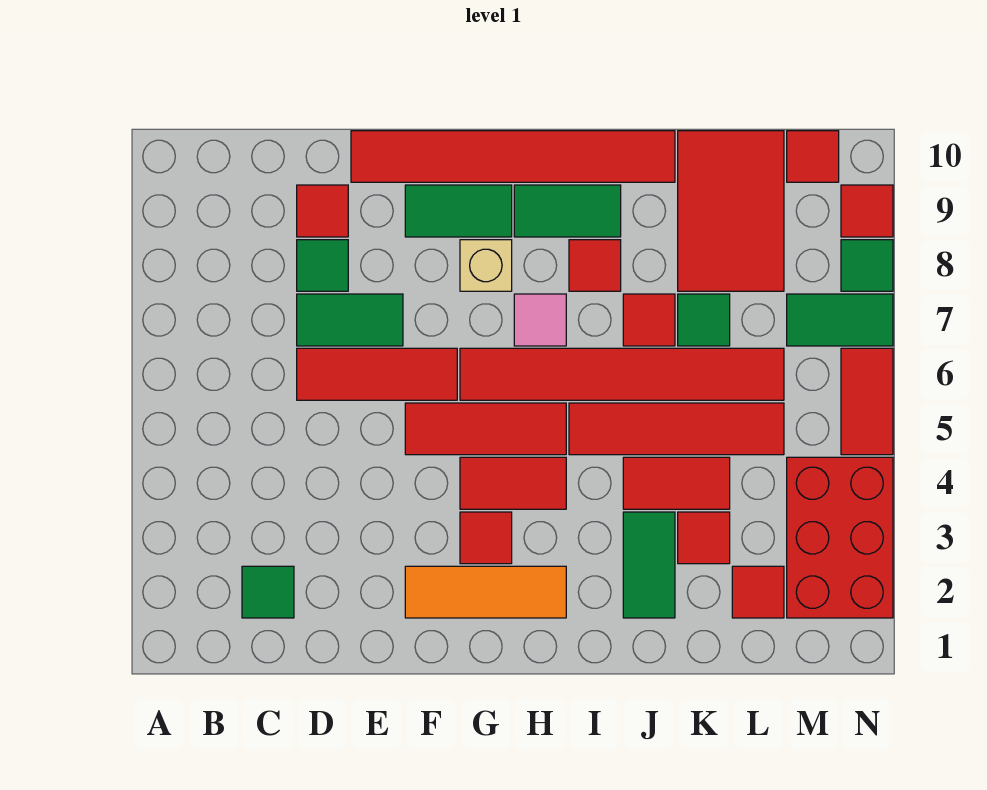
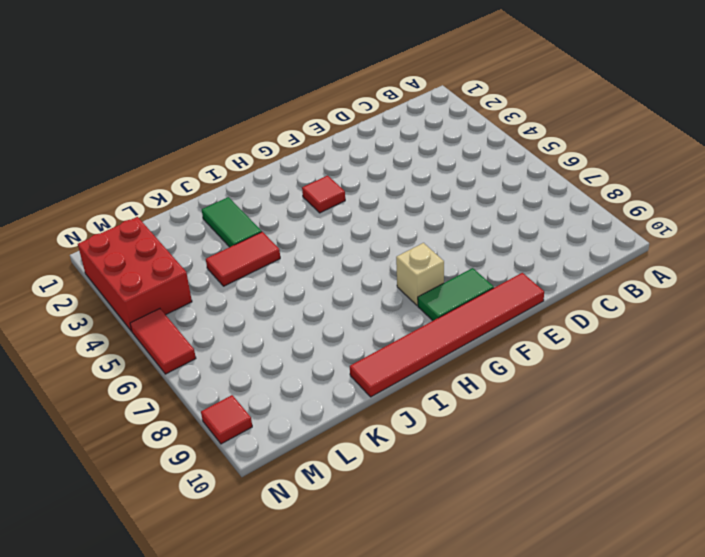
none -> green tile C2 level 1
none -> red tile D6:F6 level 1
none -> green tile D7:E7 level 1
none -> green tile D8 level 1

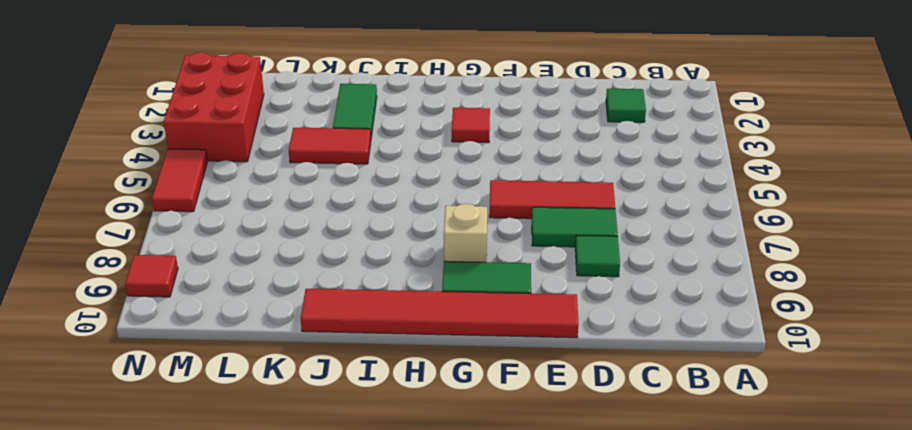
none -> red tile D9 level 1
none -> orange tile F2:H2 level 1
none -> red tile F5:H5 level 1
none -> red tile G4:H4 level 1

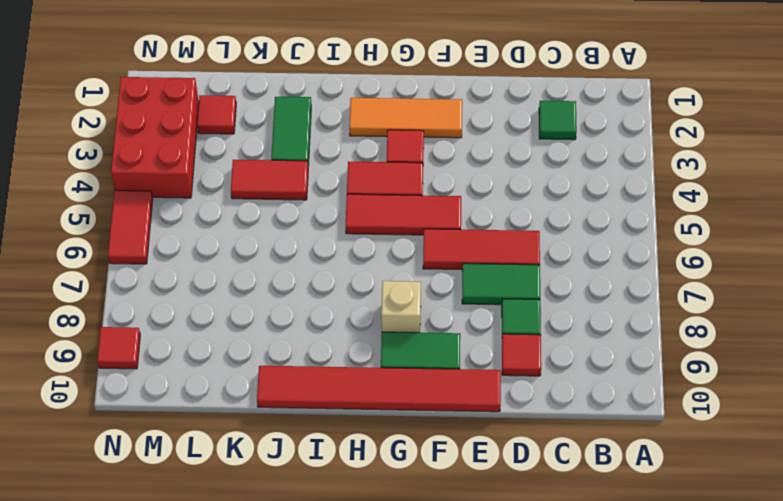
none -> red tile G6:L6 level 1
none -> pink tile H7 level 1
none -> green tile H9:I9 level 1
none -> red tile I5:L5 level 1

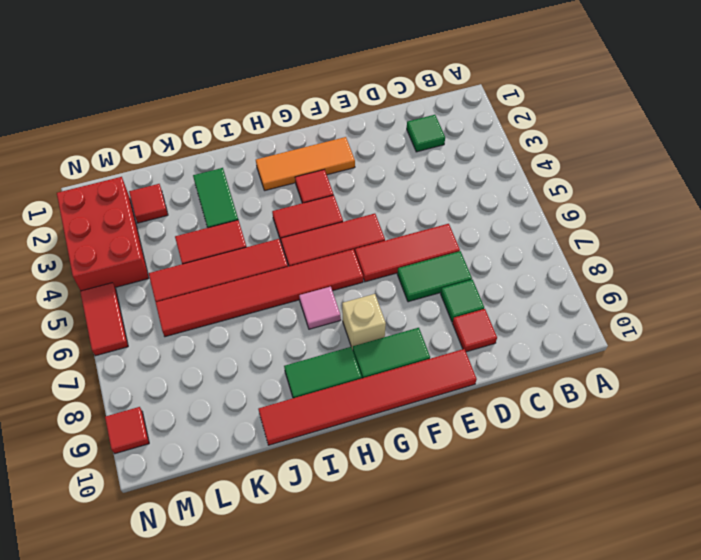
none -> red tile I8 level 1
none -> red tile J7 level 1
none -> red tile K3 level 1
none -> green tile K7 level 1

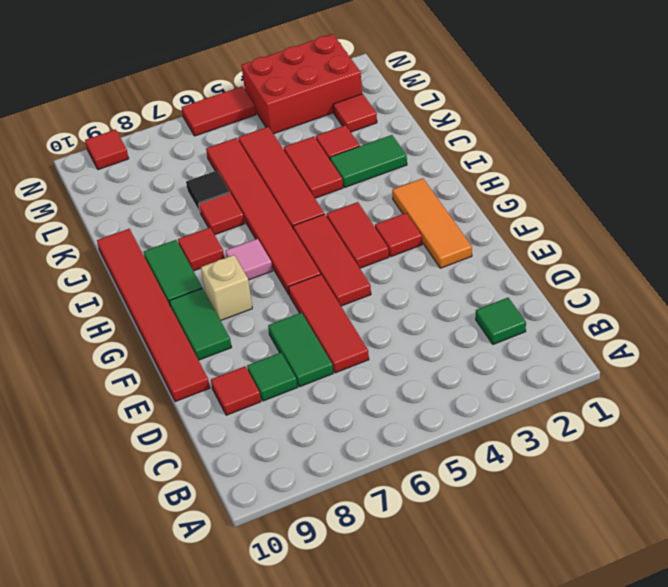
black tile K7 level 1 -> green tile K7 level 1
none -> red tile K8:L10 level 1
none -> green tile M7:N7 level 1
none -> red tile M10 level 1
none -> green tile N8 level 1

